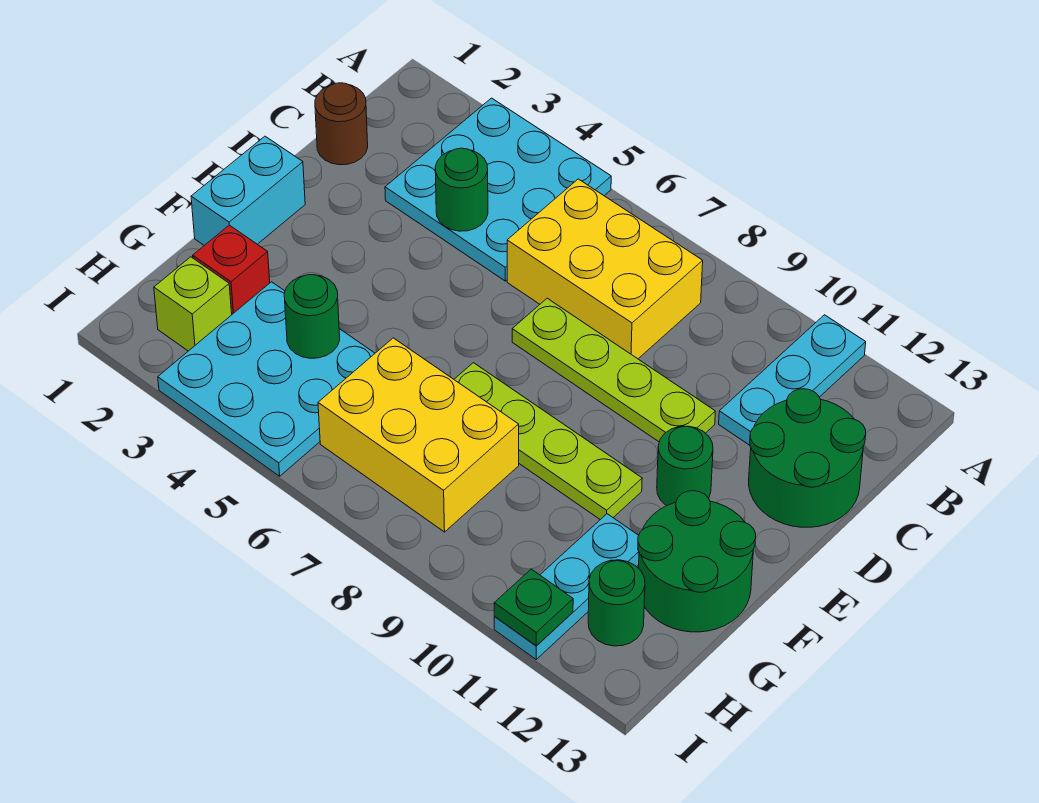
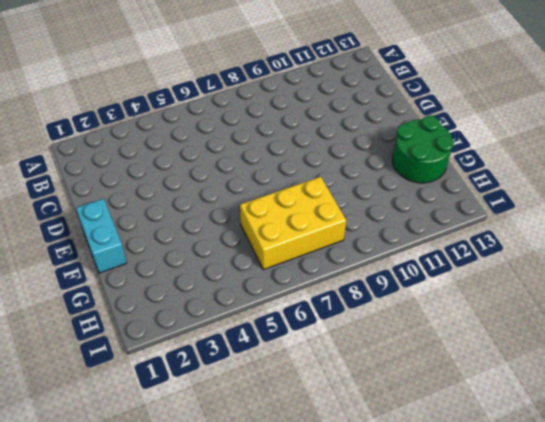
none -> cyan plate A3:C5 level 1
none -> cyan plate A11:C11 level 1
none -> yellow brick B6:C8 level 1

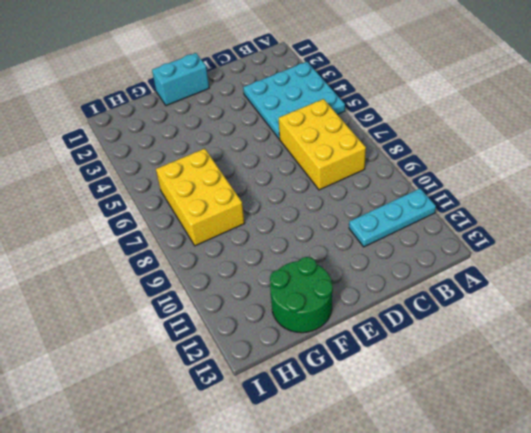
none -> brown round brick C1 level 1
none -> green round brick C12:D13 level 1
none -> lime plate D7:D10 level 1

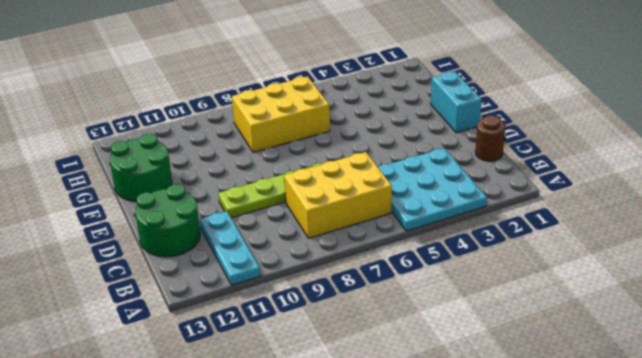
none -> green round brick E11 level 1
none -> lime plate F7:F10 level 1
none -> red brick G2 level 1

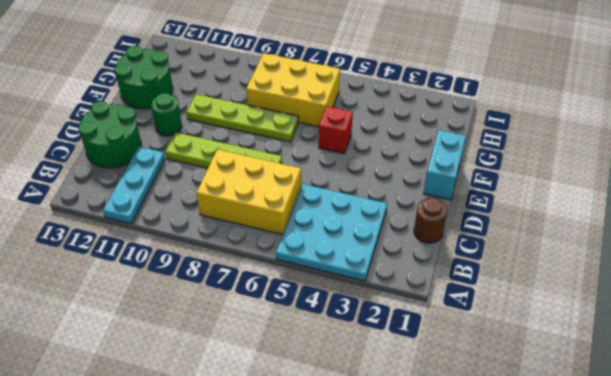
red brick F5 level 1 -> red brick G2 level 1
none -> cyan plate G3:I5 level 1
none -> cyan plate G11:I11 level 1
none -> lime brick H2 level 1

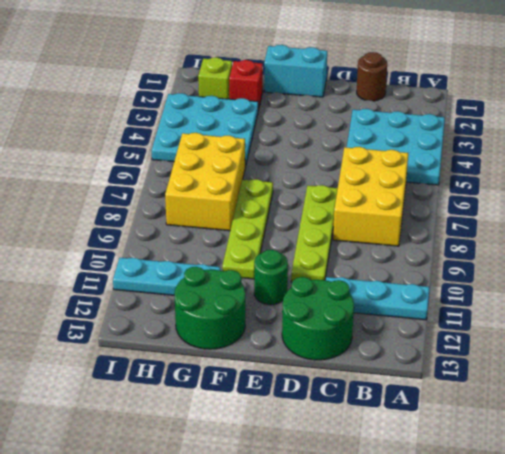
none -> green round brick H12 level 1
none -> green round brick C4 level 2
none -> green round brick G4 level 2

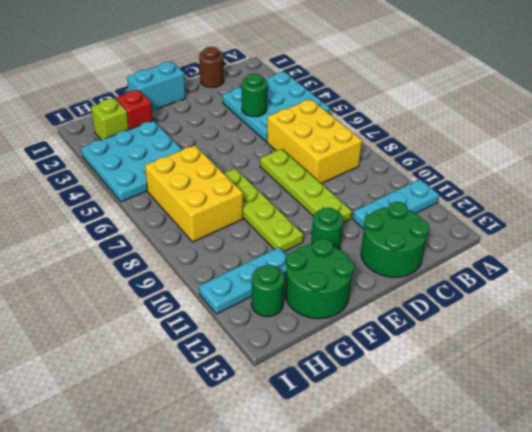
none -> green round brick G4 level 2
none -> green plate I11 level 2

